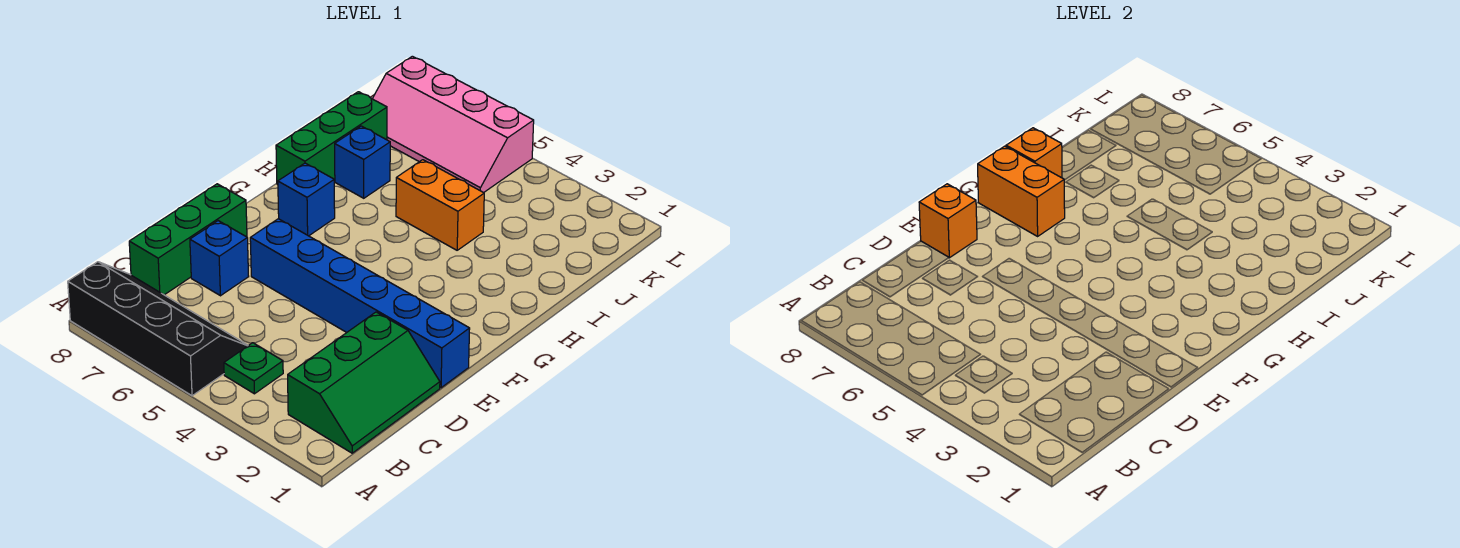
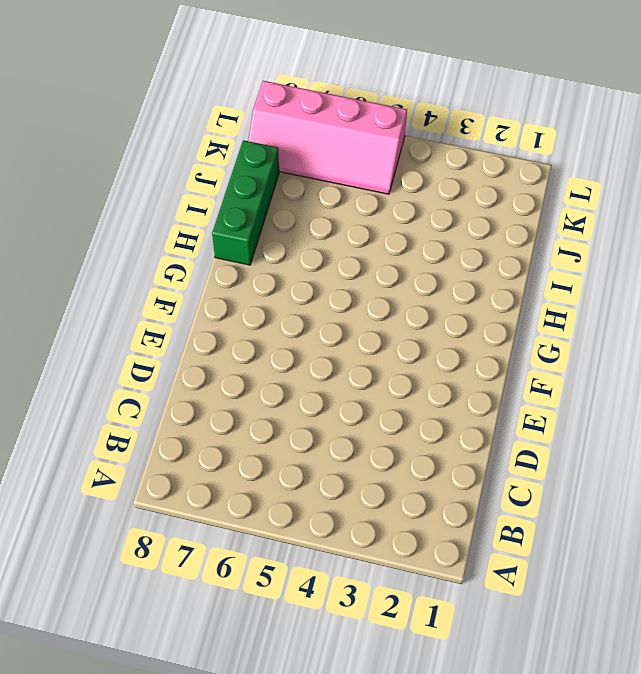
none -> black slope A5:B8 level 1 top A
none -> green slope B1:D2 level 1 top 2
none -> green plate B4 level 1

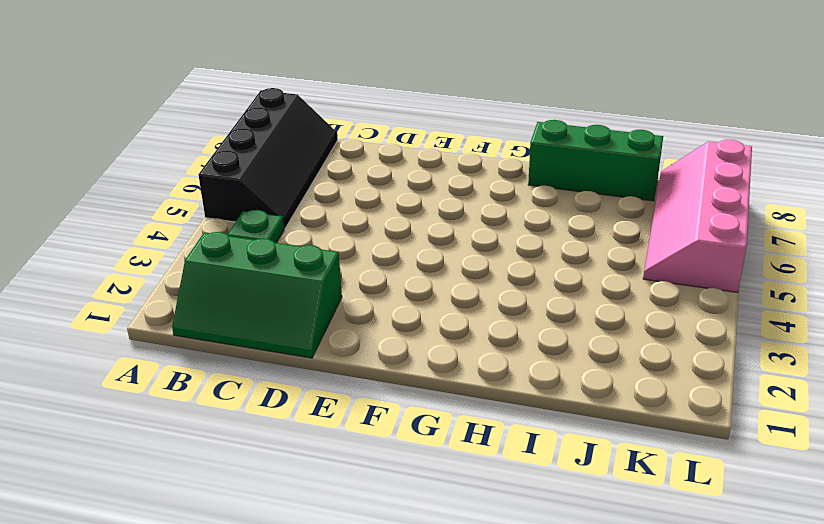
none -> green brick C8:E8 level 1
none -> blue brick D7 level 1
none -> blue brick E1:E6 level 1

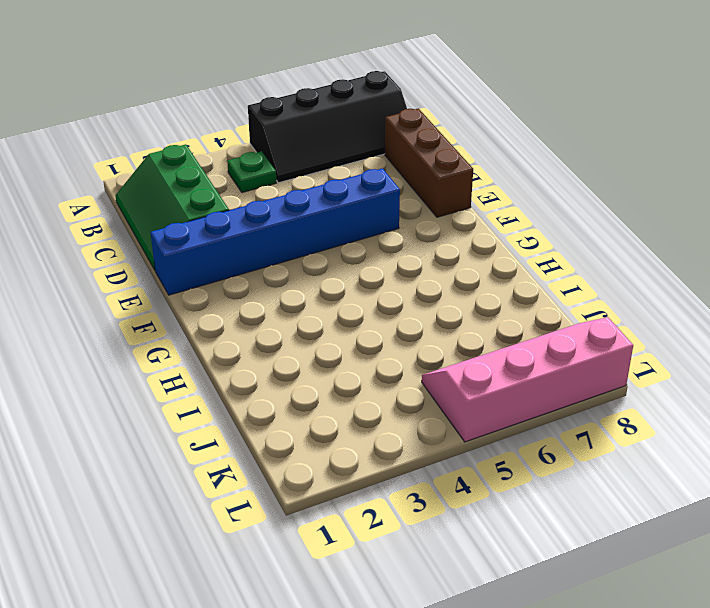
brown brick C8:E8 level 1 -> green brick C8:E8 level 1
none -> blue brick D7 level 1
none -> blue brick G7 level 1
none -> green brick H8:J8 level 1

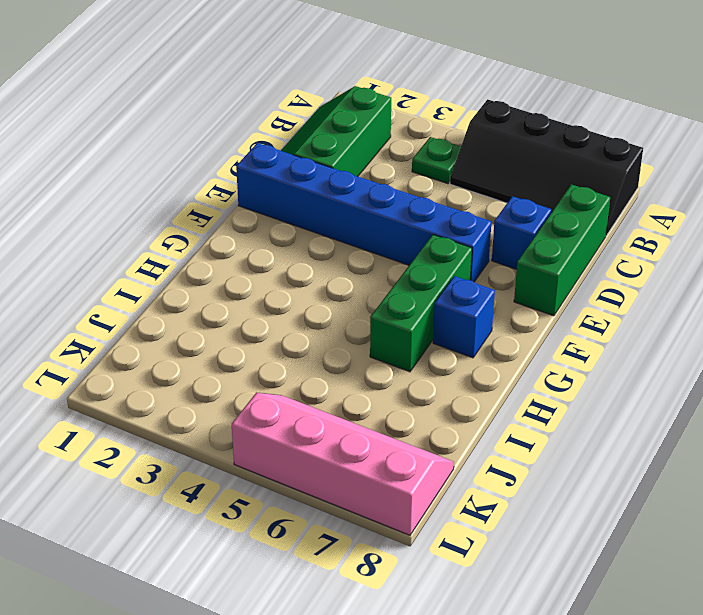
green brick F6:H6 level 1 -> green brick H8:J8 level 1
none -> orange brick I4:I5 level 1
none -> blue brick I7 level 1
none -> orange brick E8 level 2

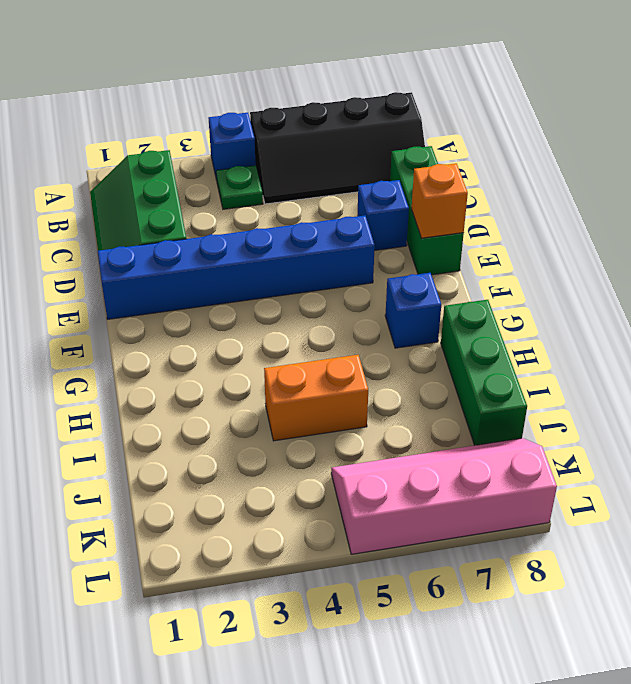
blue brick A4 level 1 -> blue brick I7 level 1
none -> orange brick G7:G8 level 2
none -> orange brick H8 level 2

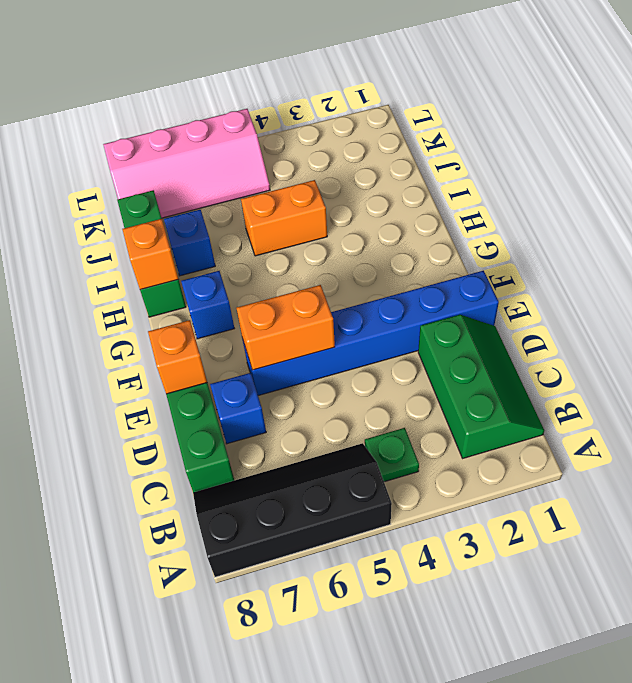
orange brick E5:E6 level 2 -> orange brick G7:G8 level 2

